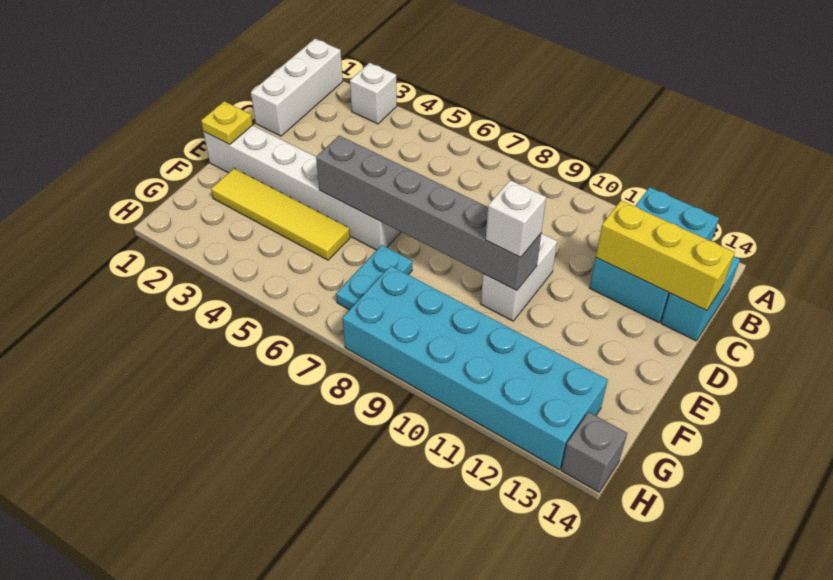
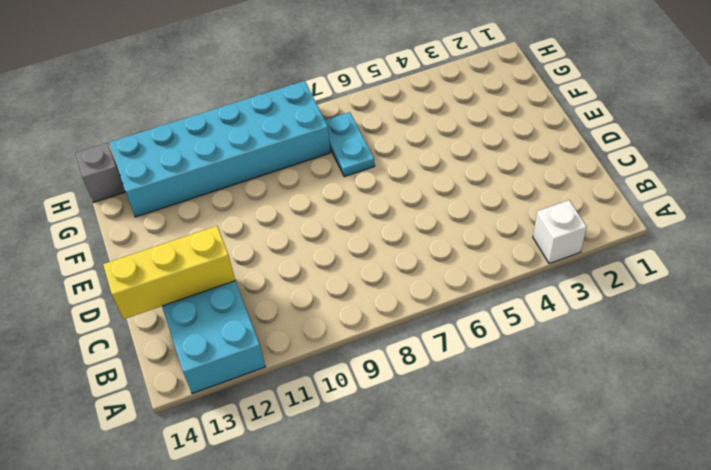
none -> white brick A1:C1 level 1
none -> cyan brick B14:C14 level 1
none -> white brick D10:E10 level 1

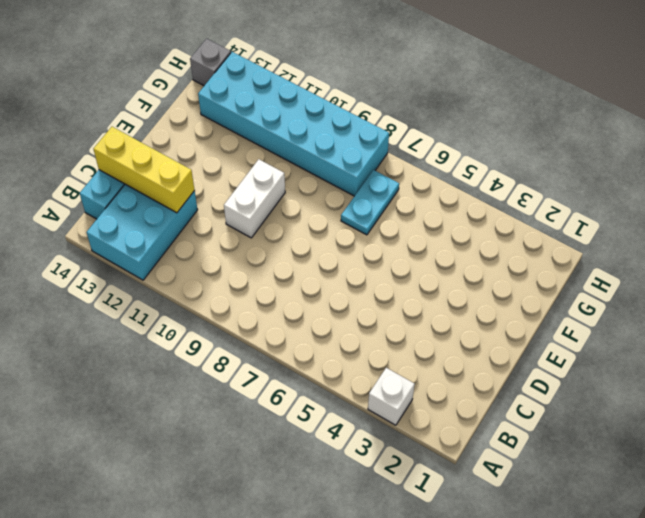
none -> white brick A1:C1 level 1
none -> white brick E1:E6 level 1
none -> yellow tile F2:F5 level 1

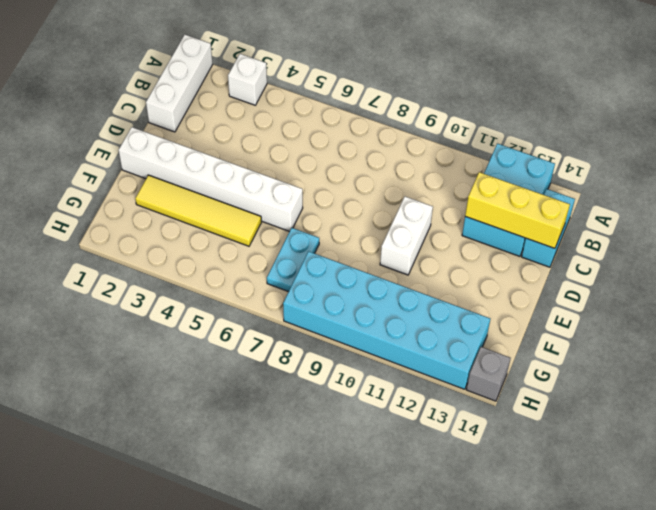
none -> yellow plate E1 level 2
none -> grey brick E5:E10 level 2
none -> white brick E10 level 3

